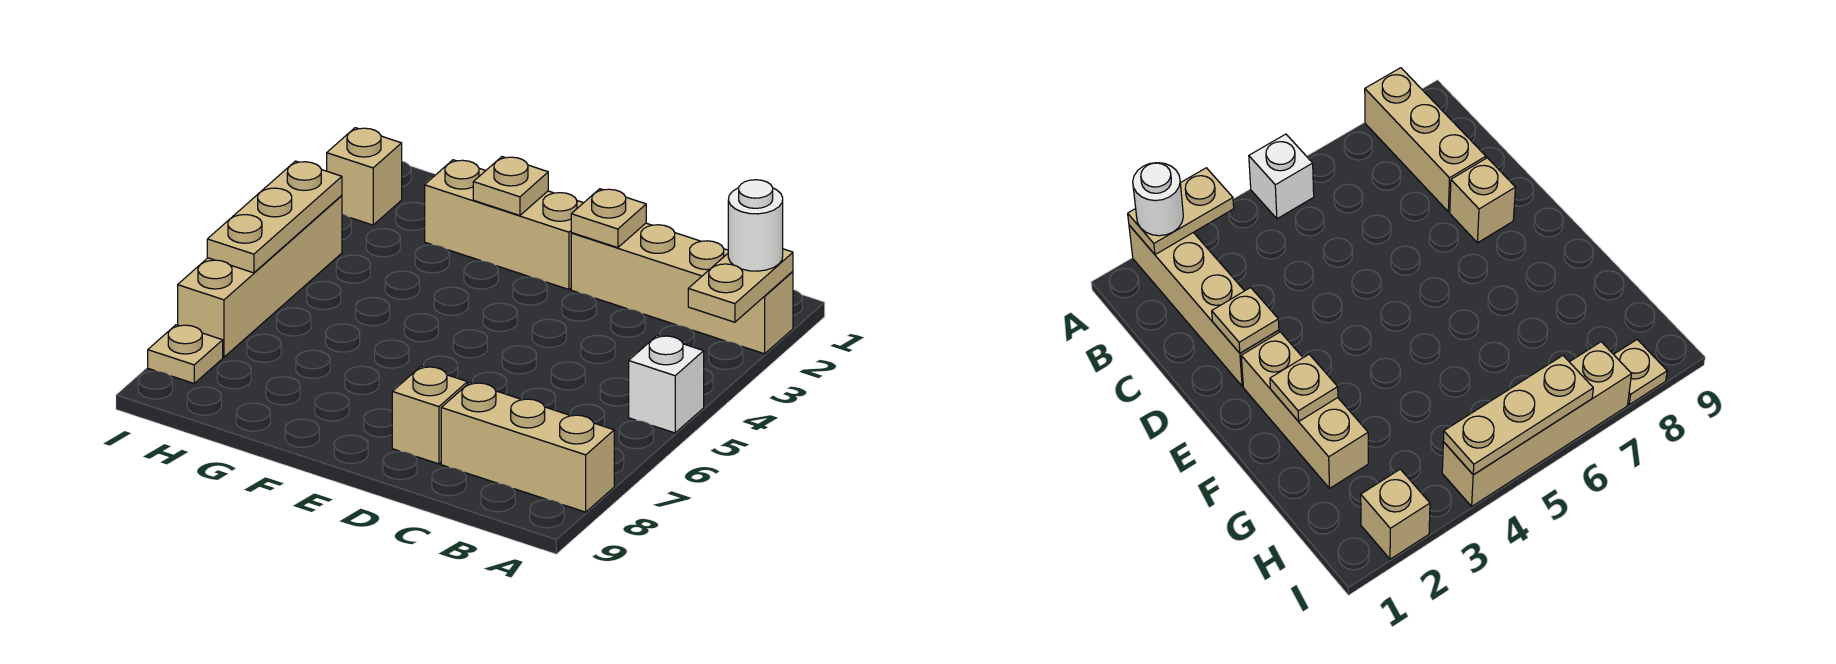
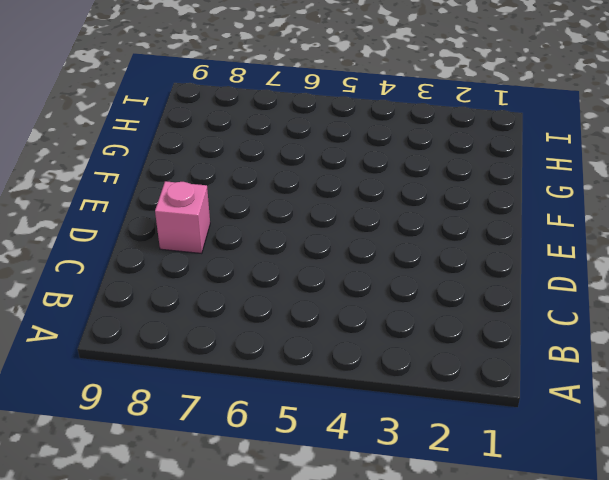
pink brick D8 level 1 -> tan brick D8 level 1
none -> tan brick A2:D2 level 1
none -> white brick A5 level 1
none -> tan brick A8:C8 level 1

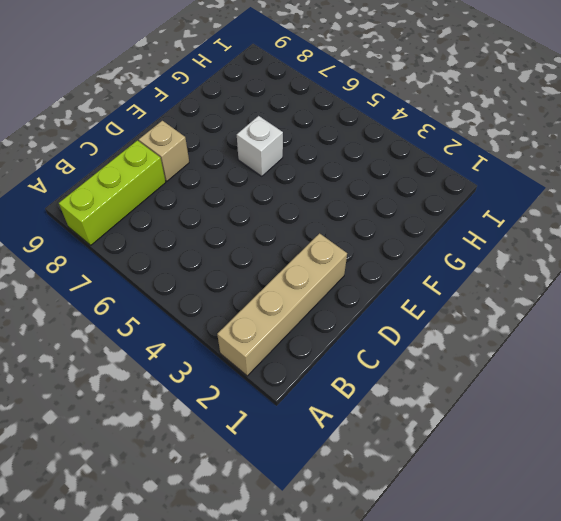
lime brick A8:C8 level 1 -> tan brick A8:C8 level 1
white brick F6 level 1 -> white brick A5 level 1
none -> tan brick E2:G2 level 1
none -> tan brick I2 level 1
none -> tan brick I4:I7 level 1

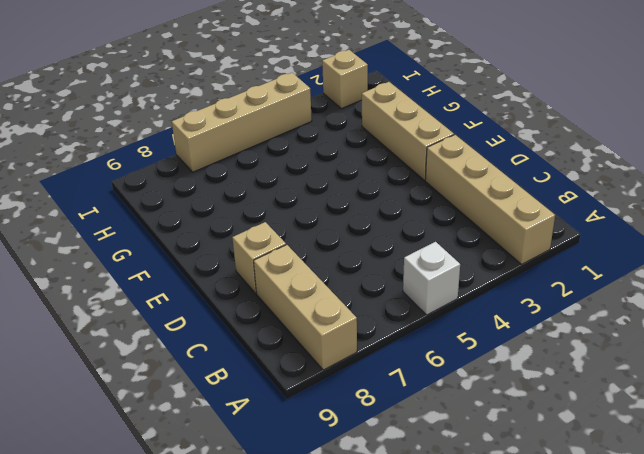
none -> tan plate I8 level 1
none -> tan plate A2:A3 level 2
none -> tan plate D2 level 2

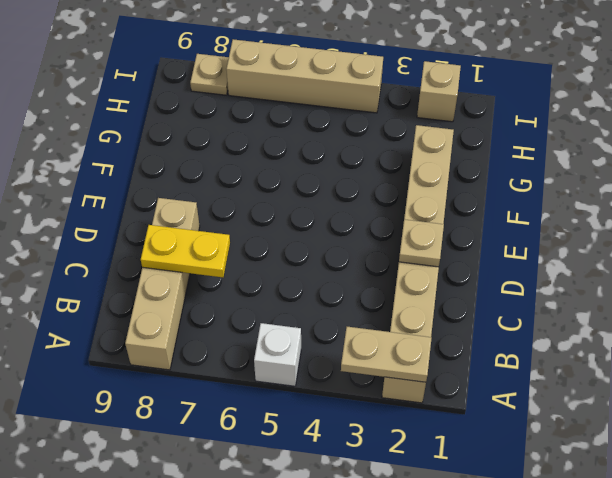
yellow plate C7:C8 level 2 -> none
none -> tan plate F2 level 2
none -> tan plate I4:I6 level 2
none -> white round brick A2 level 3

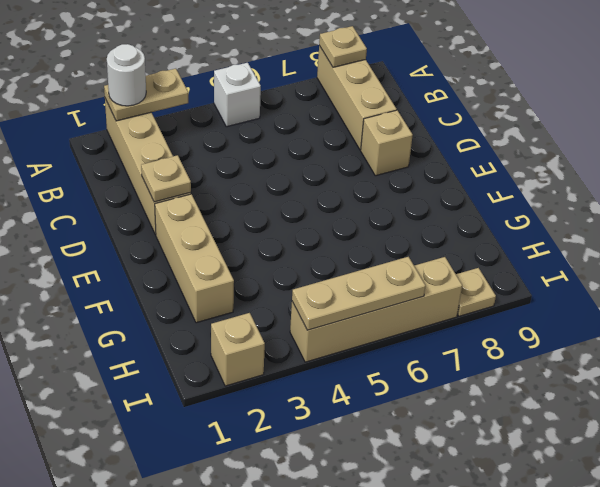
tan plate A8 level 2 -> tan plate F2 level 2

